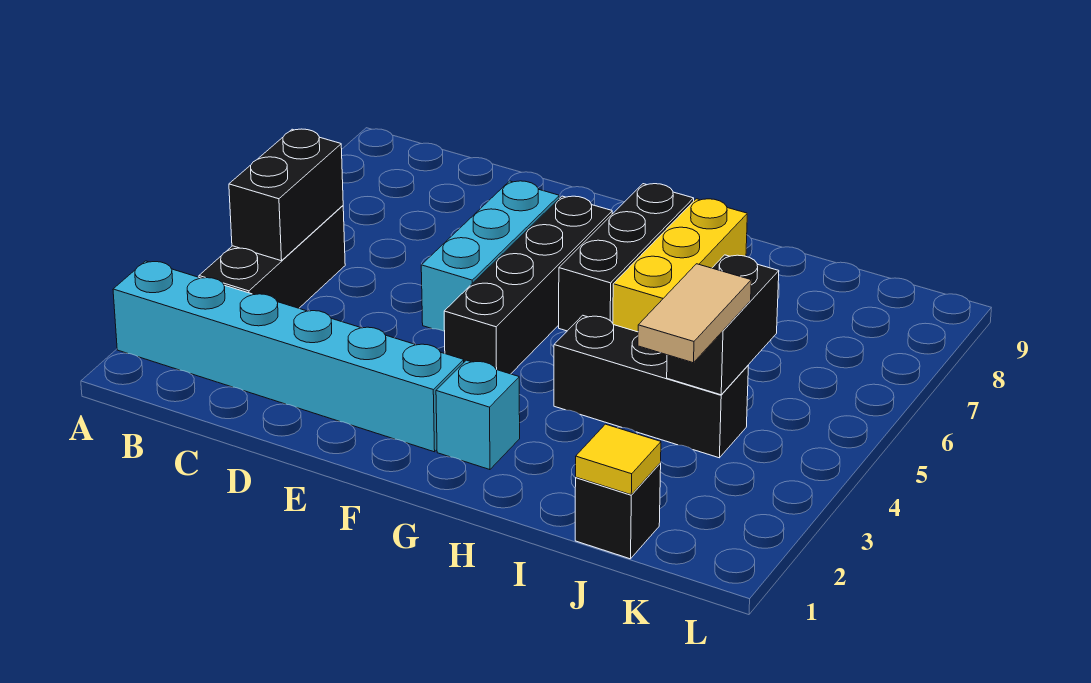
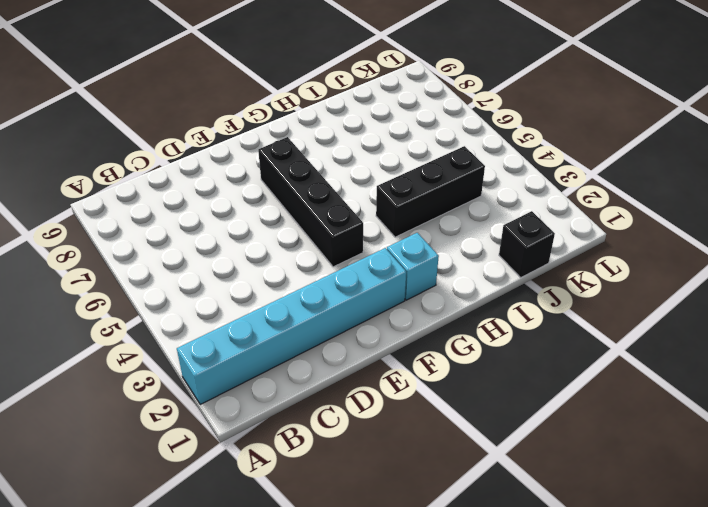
none -> black brick B3:B5 level 1
none -> cyan brick E5:E7 level 1
none -> black brick G6:G8 level 1

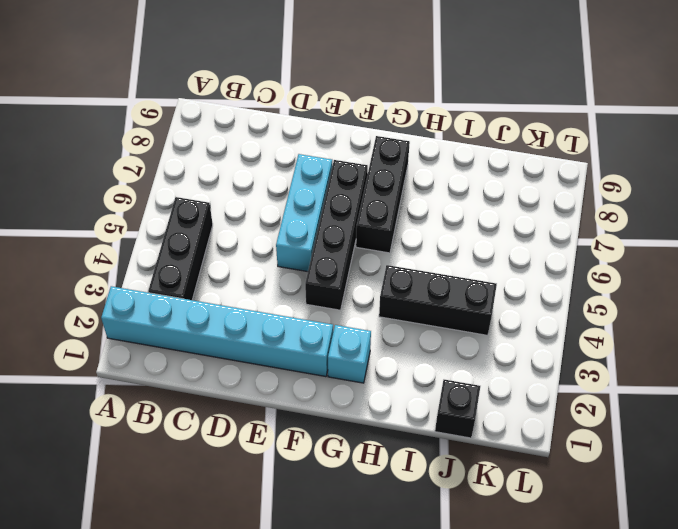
none -> yellow brick H6:H8 level 1
none -> black brick B4:B5 level 2
none -> yellow tile J1 level 2

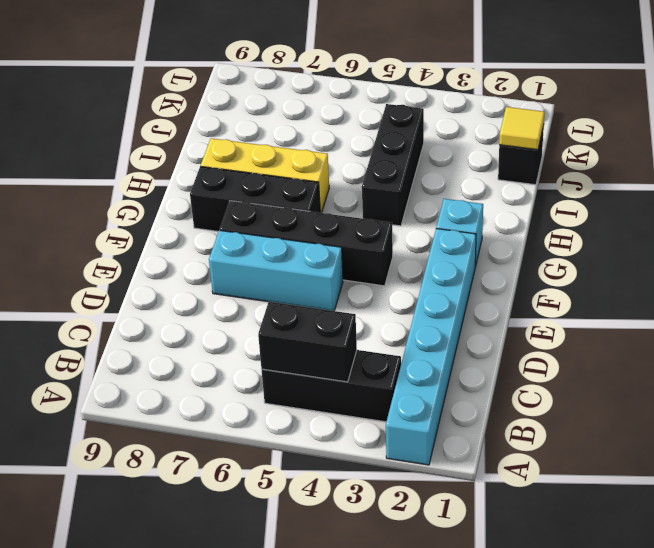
none -> black brick J4:J5 level 2
none -> tan tile J3:J4 level 3

